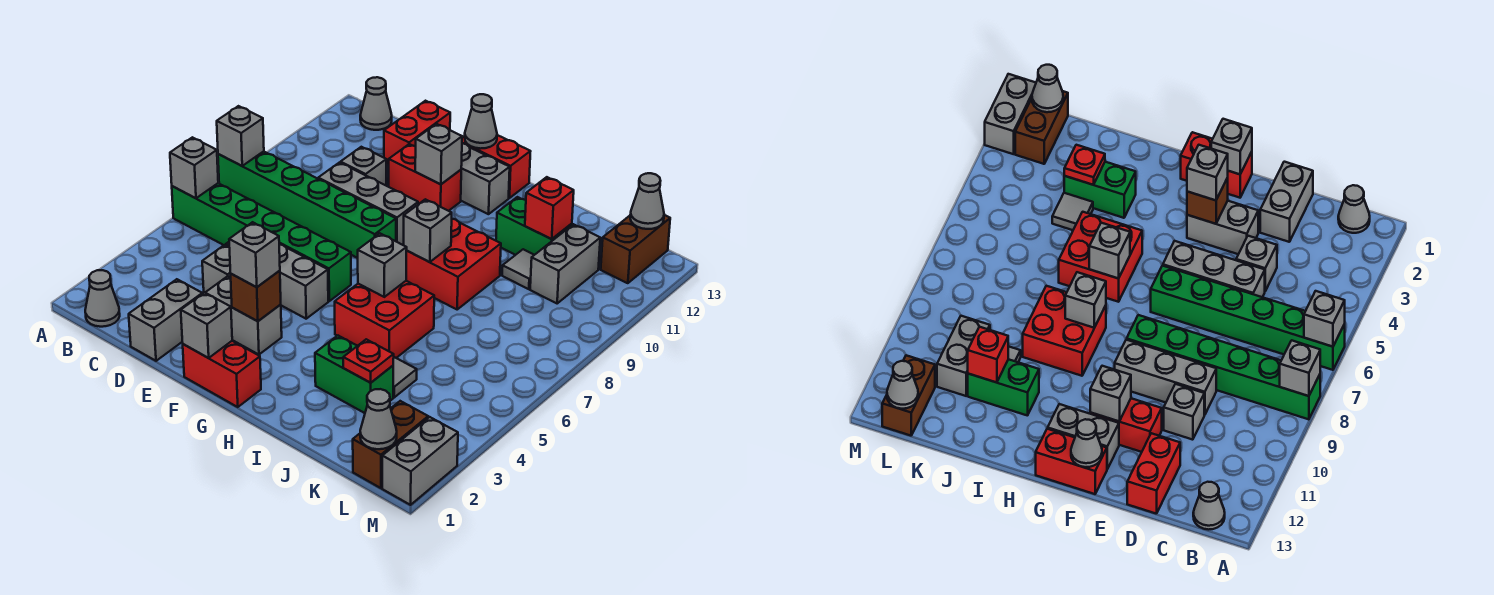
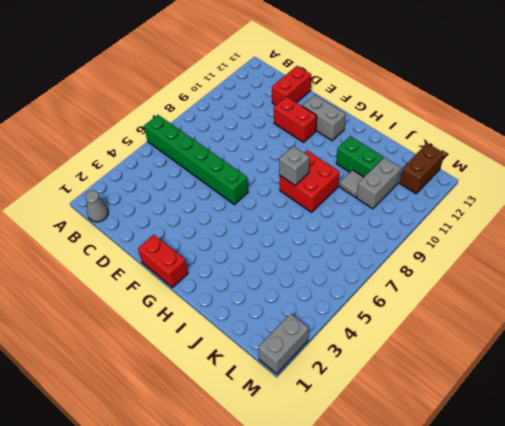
none -> green brick A8:F8 level 1
none -> grey cone B13 level 1
none -> grey brick D1:D2 level 1
none -> grey brick D4 level 1

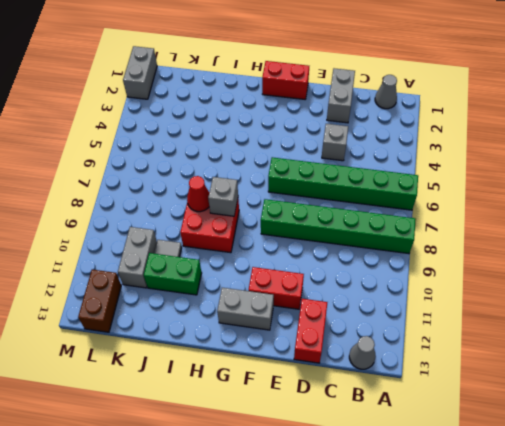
red cone I8 level 2 -> none
none -> grey brick D5:F5 level 1
none -> grey brick D9:F9 level 1
none -> grey brick D10 level 1
none -> grey brick E3:F3 level 1

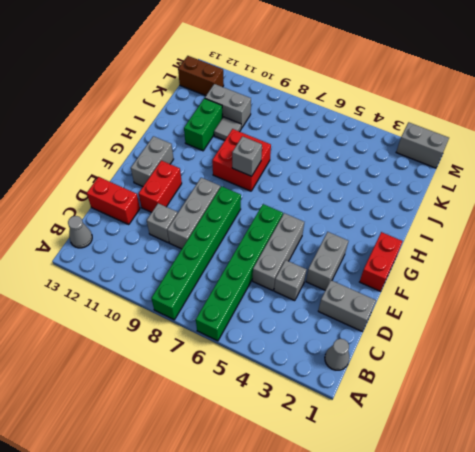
none -> red brick F13:G13 level 1
none -> red brick H5:I6 level 1
none -> green brick I3:J3 level 1
none -> grey tile J4 level 1

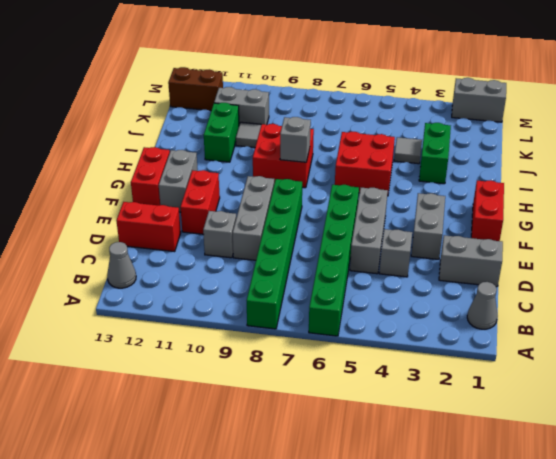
none -> brown brick L1:L2 level 1
none -> grey brick A6 level 2
none -> grey brick A8 level 2
none -> grey brick F1 level 2

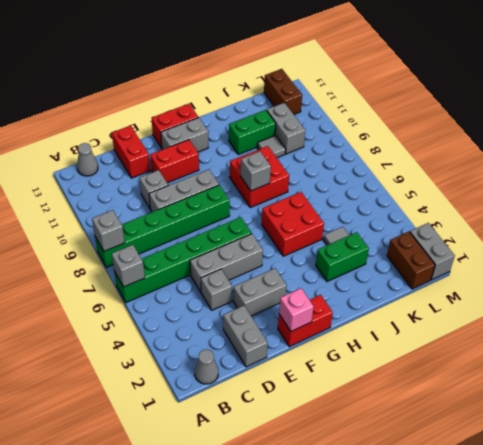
pink brick F1 level 2 -> grey brick F1 level 2
none -> brown brick F3 level 2
none -> grey brick F11 level 2
none -> grey cone F13 level 2
none -> grey brick H6 level 2

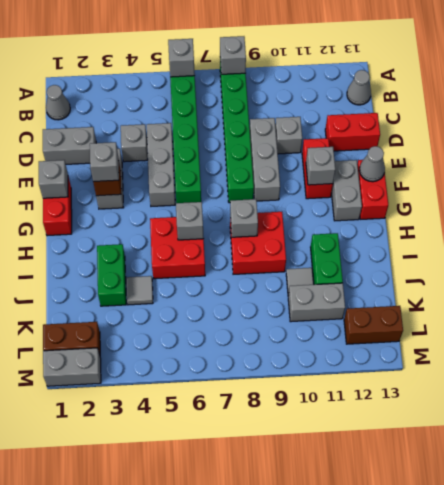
none -> red plate J3 level 2
none -> red brick J11 level 2
none -> grey cone L1 level 2
none -> grey cone L13 level 2

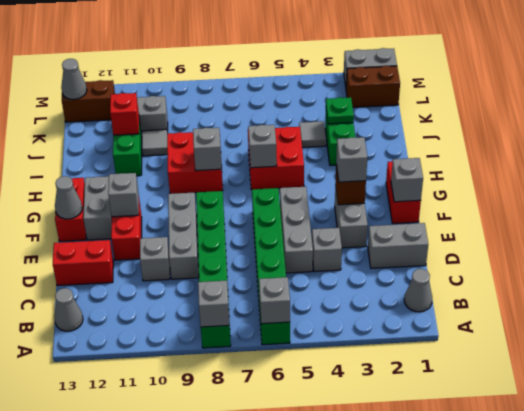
green plate J3 level 2 -> red plate J3 level 2
none -> grey cone L1 level 2

